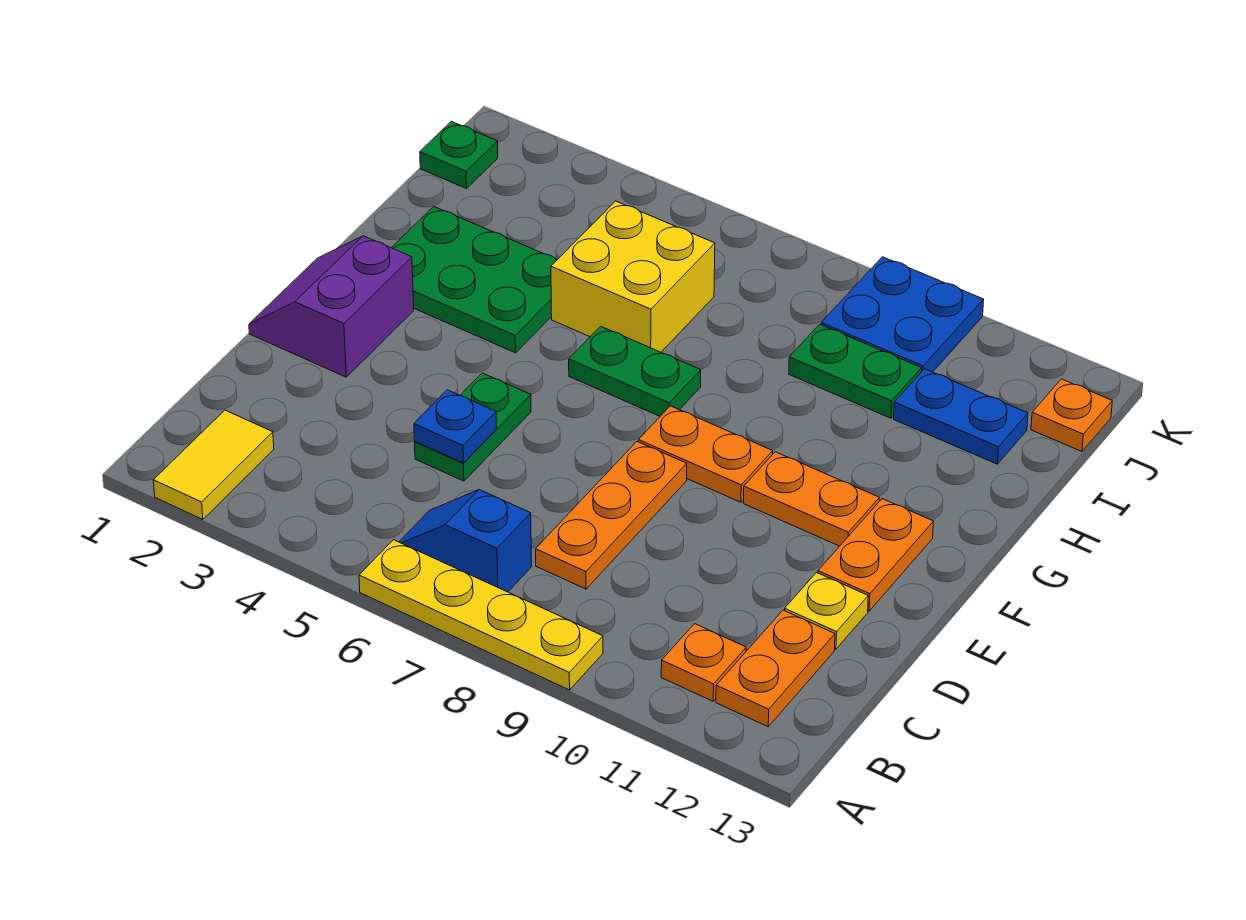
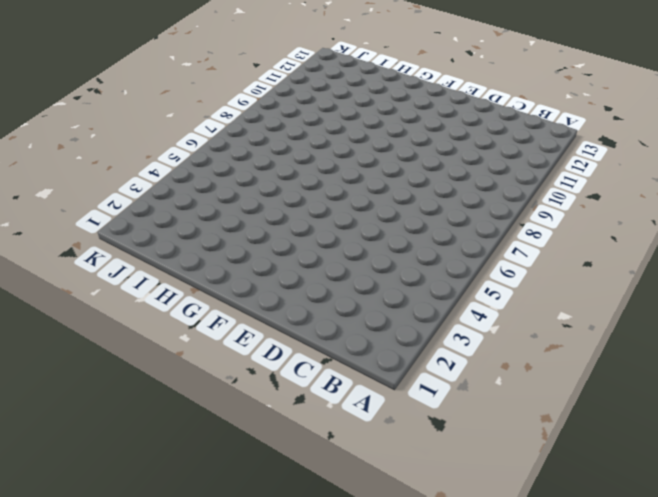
none -> yellow tile A2:B2 level 1
none -> yellow plate A6:A9 level 1
none -> blue slope B6:B7 level 1 top 7

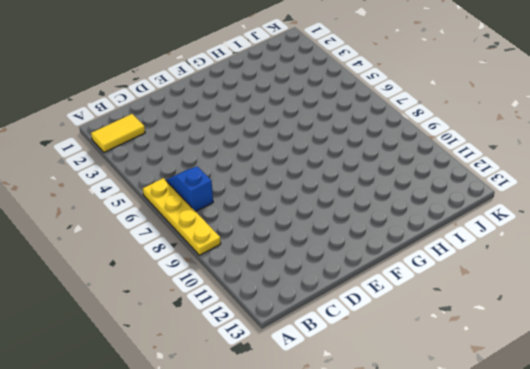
none -> orange plate B11 level 1
none -> orange plate B12:C12 level 1
none -> orange plate C8:E8 level 1

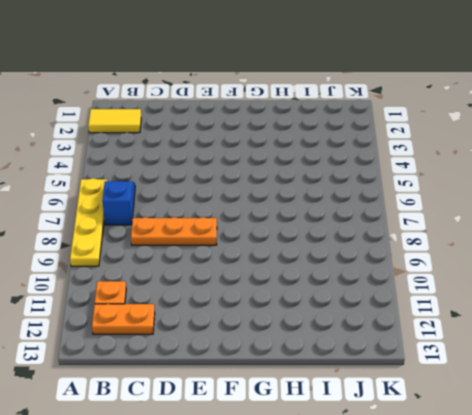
none -> green plate D5:E5 level 1
none -> yellow plate D12 level 1
none -> purple slope E1:F2 level 1 top 2

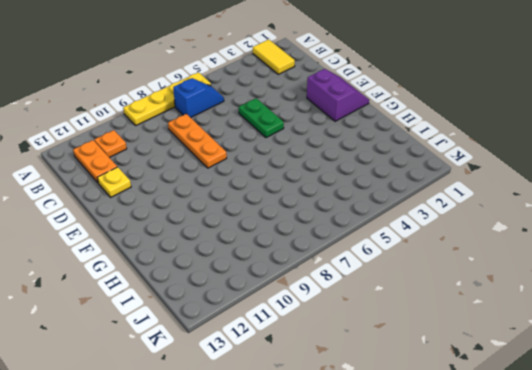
none -> orange plate E12:F12 level 1
none -> orange plate F8:F9 level 1
none -> orange plate F10:F11 level 1

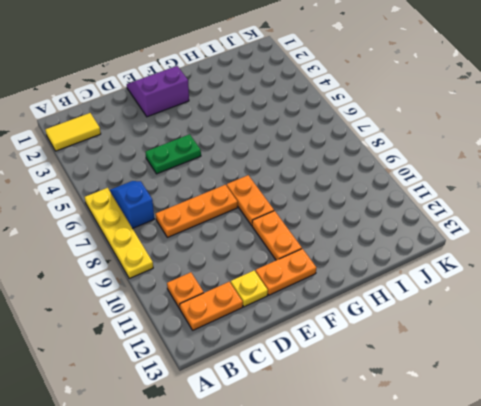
none -> green plate G2:H4 level 1
none -> green plate G6:G7 level 1
none -> yellow brick H5:I6 level 1

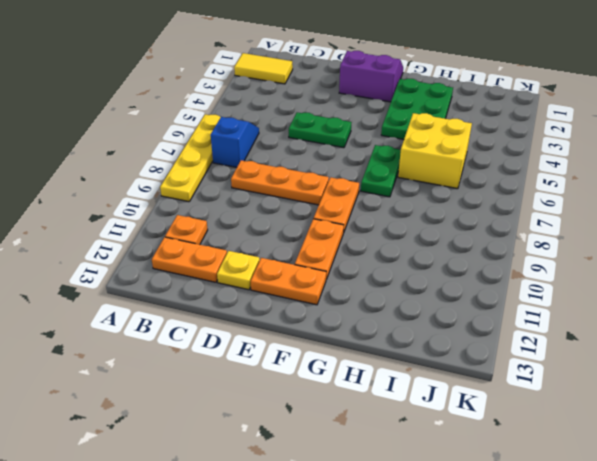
none -> green plate I9:I10 level 1
none -> blue plate I11:I12 level 1
none -> green plate J1 level 1

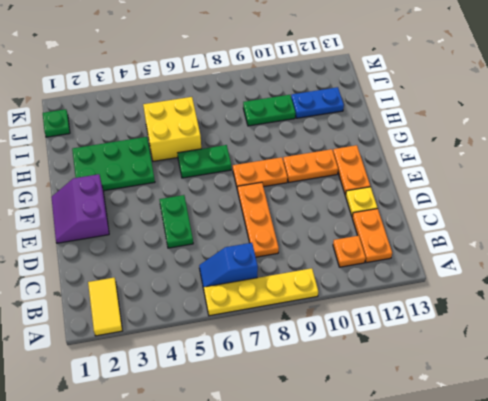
none -> blue plate J9:K10 level 1
none -> orange plate J13 level 1
none -> blue plate D5 level 2

